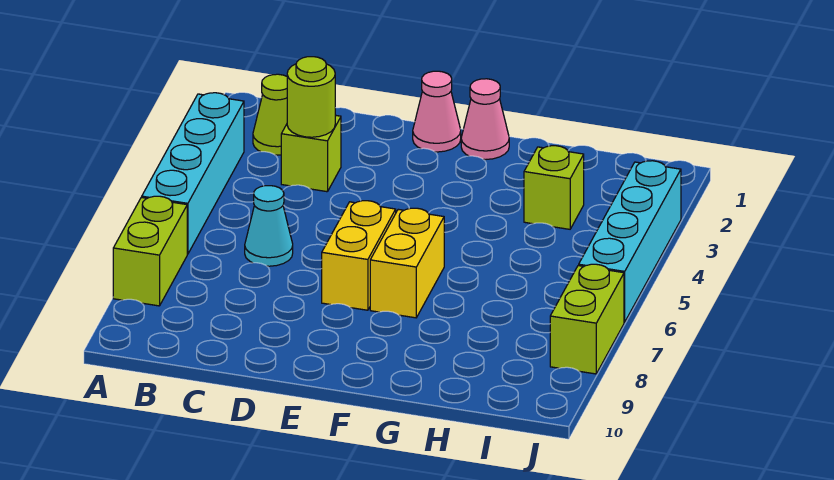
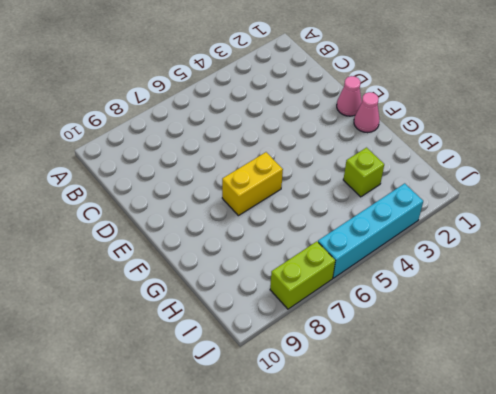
none -> cyan brick A3:A6 level 1
none -> lime brick A7:A8 level 1
none -> lime cone B2 level 1

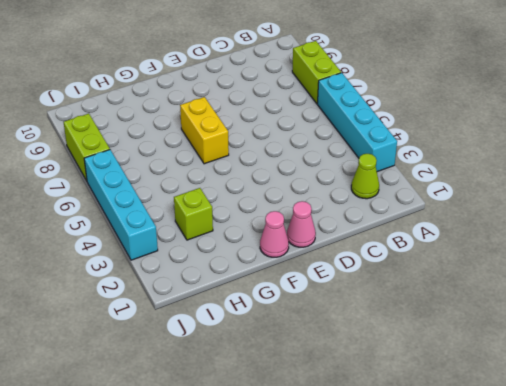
none -> lime brick C3 level 1
none -> cyan cone C6 level 1
none -> yellow brick E6:E7 level 1

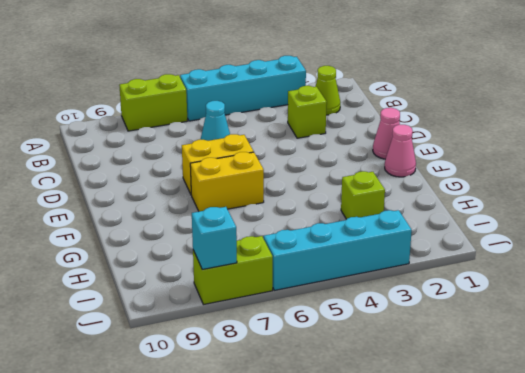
cyan brick J8 level 2 -> none
none -> lime round brick C3 level 2

